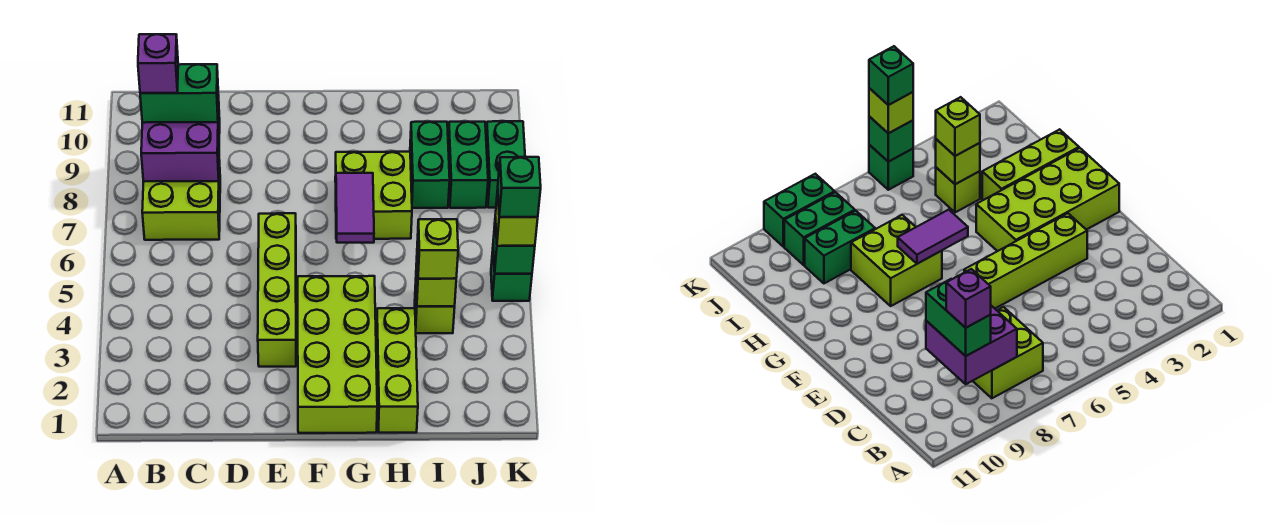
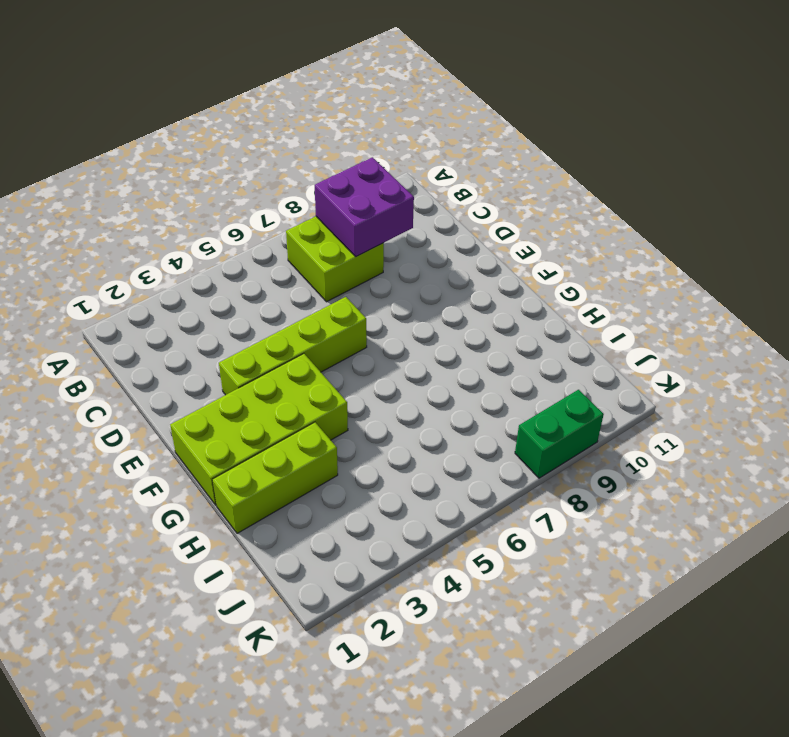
none -> lime brick G7:H8 level 1
none -> lime brick I4 level 1
none -> green brick I8:I9 level 1

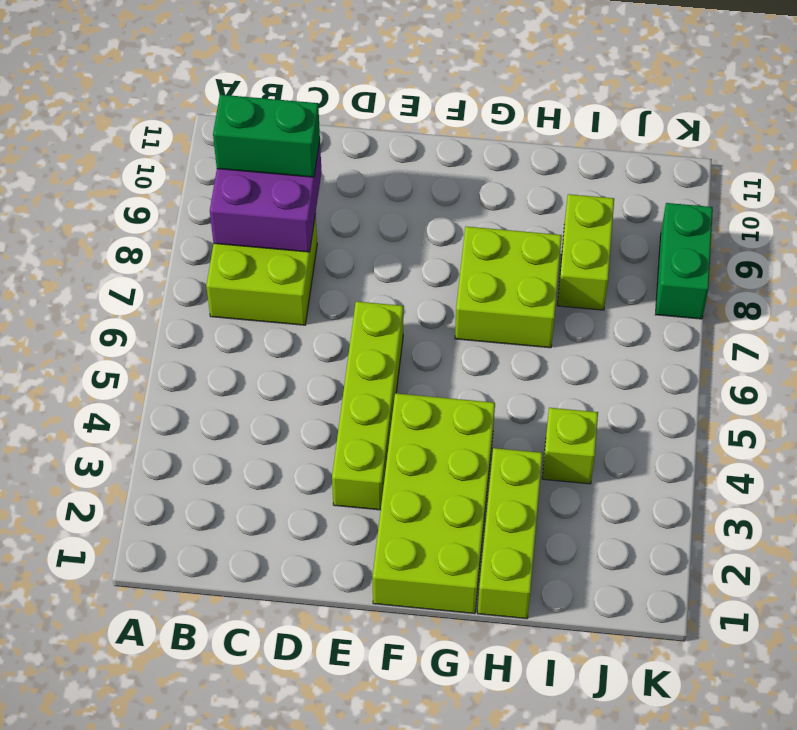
lime brick I8:I9 level 1 -> green brick I8:I9 level 1
none -> green brick J8:J9 level 1
none -> green brick K5 level 1
none -> purple tile G6:G7 level 2

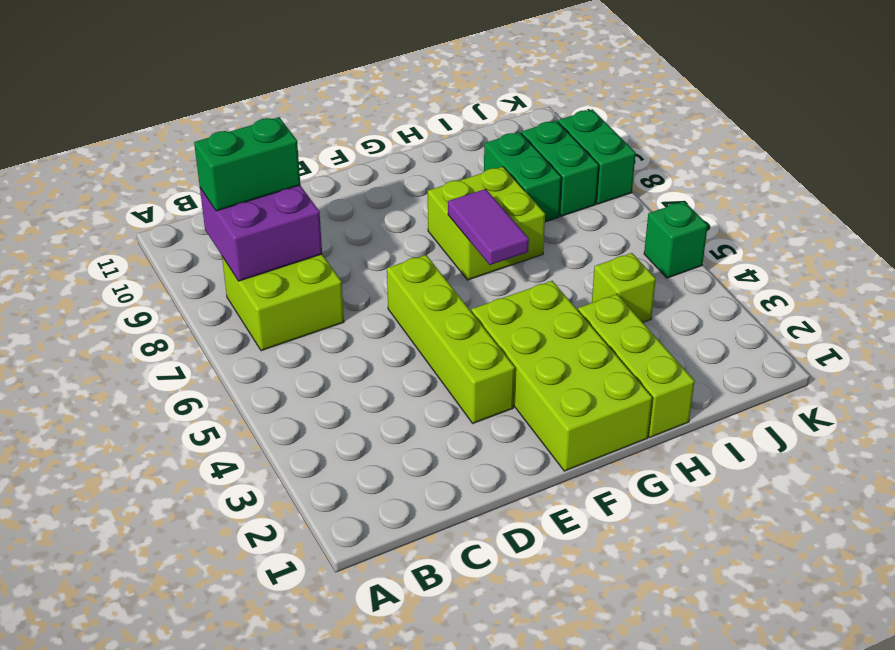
none -> lime brick I4 level 2
none -> green brick K5 level 2
none -> lime brick I4 level 3

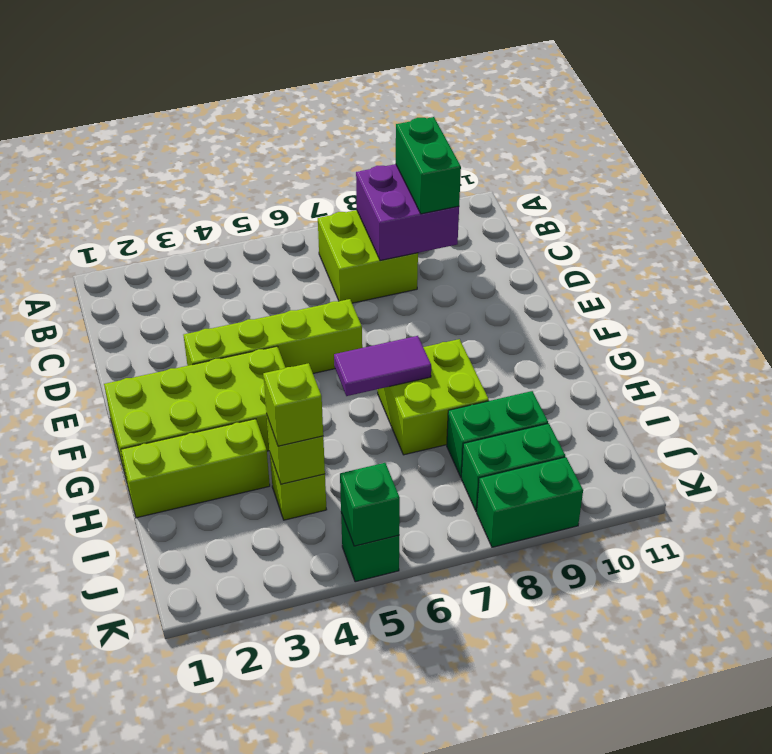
none -> lime brick K5 level 3
none -> purple brick B9 level 4
none -> green brick K5 level 4

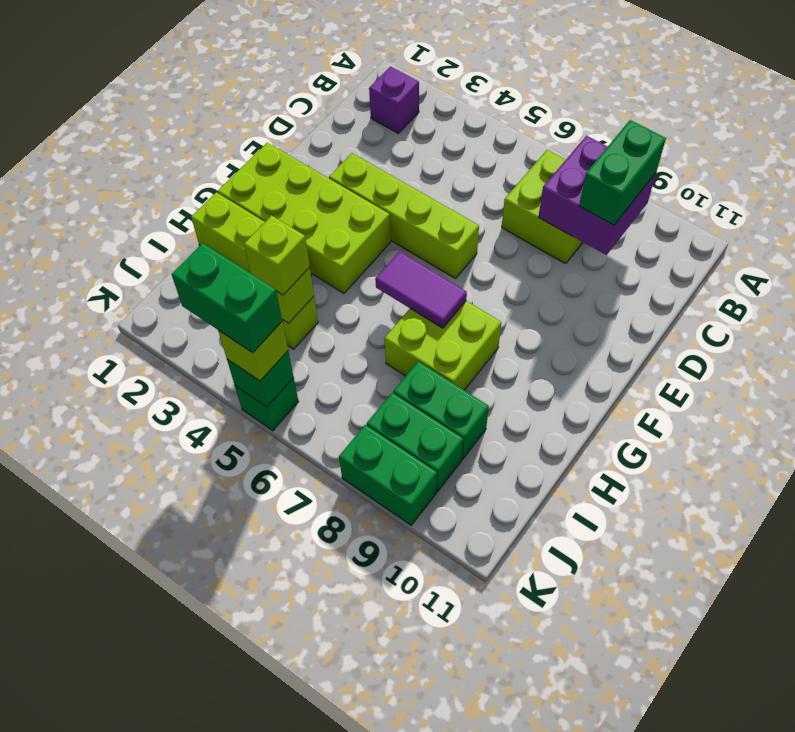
purple brick B2 level 1 -> purple brick B9 level 4
green brick K4:K5 level 4 -> green brick K5 level 4

